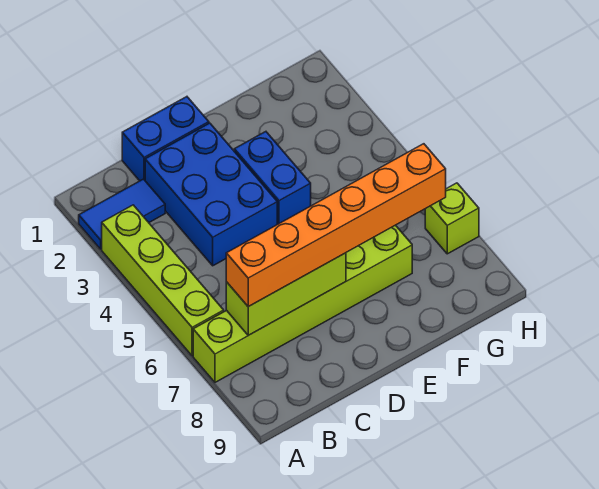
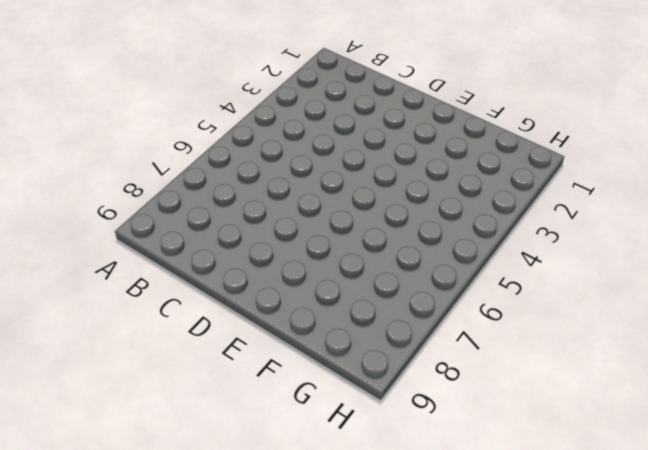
none -> blue tile A2:B2 level 1
none -> lime brick A3:A6 level 1

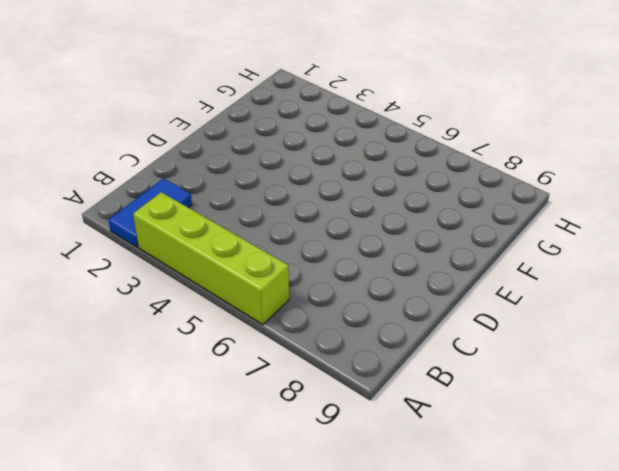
none -> lime brick A7:F7 level 1
none -> blue brick C1:D1 level 1

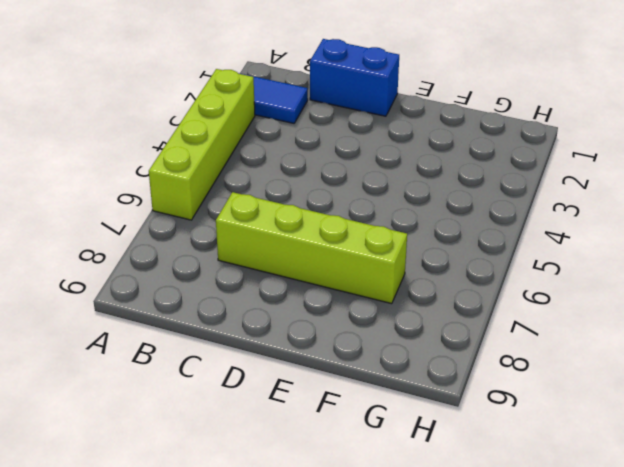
lime brick C7:F7 level 1 -> lime brick A7:F7 level 1
none -> blue brick C2:D4 level 1
none -> blue brick E3:E4 level 1

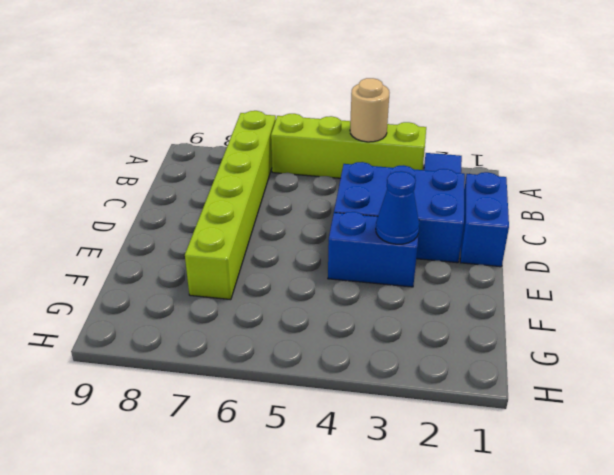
tan round brick A4 level 2 -> none
blue cone E3 level 2 -> none
none -> lime brick H7 level 1
none -> lime brick B7:D7 level 2

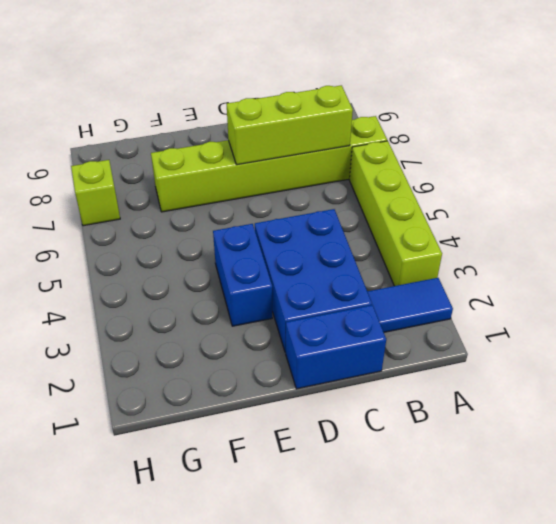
none -> orange brick B7:G7 level 3

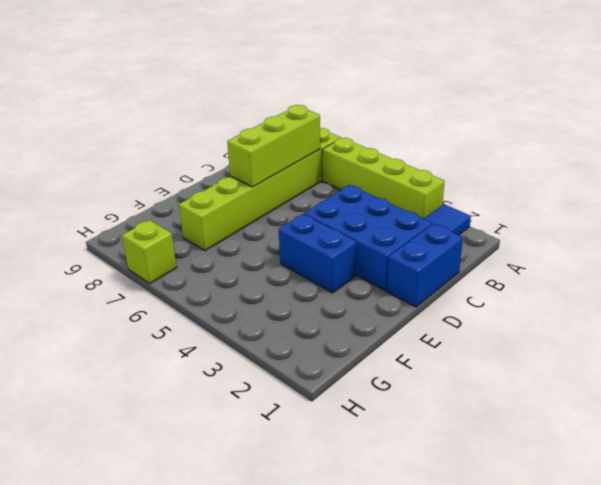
none -> orange brick B7:G7 level 3

